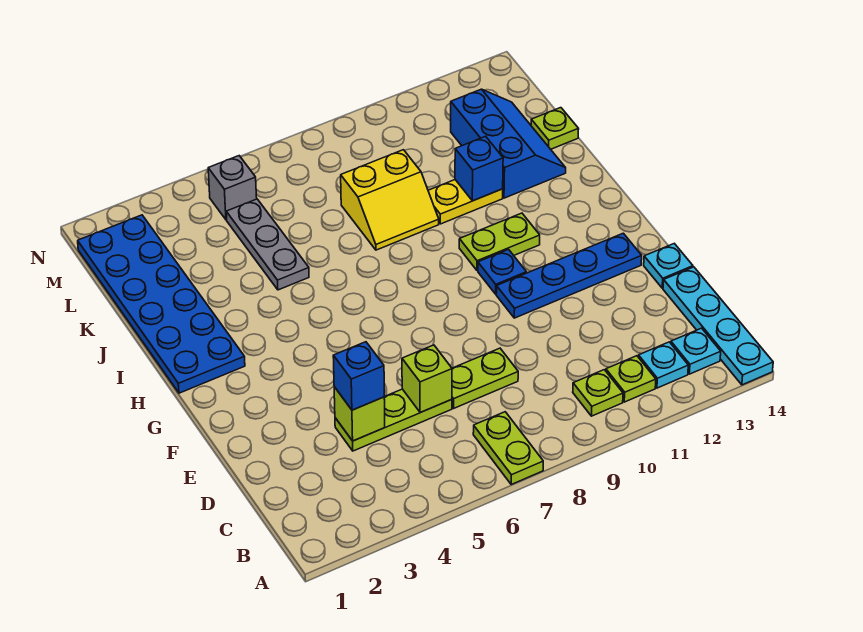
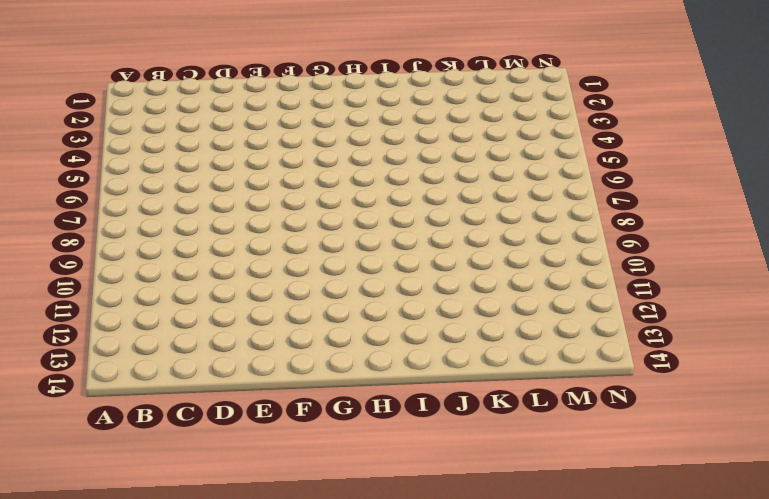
none -> lime plate A7:B7 level 1
none -> cyan plate A14:D14 level 1
none -> lime plate B10 level 1

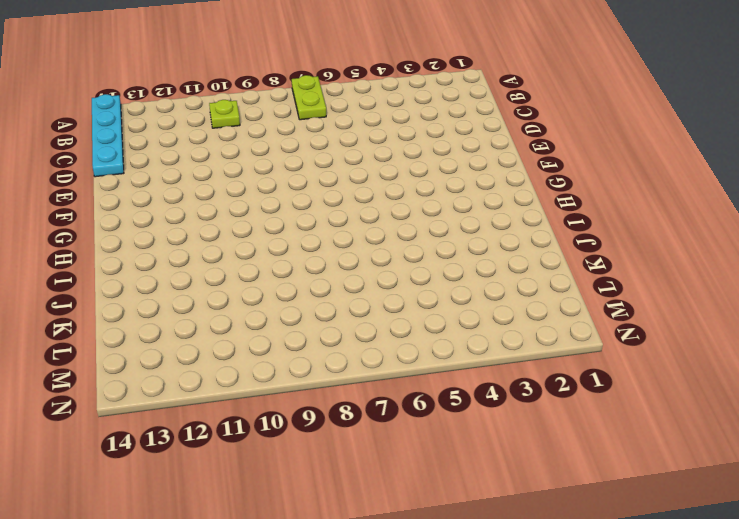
none -> lime plate B11 level 1
none -> cyan plate B12 level 1
none -> cyan plate B13 level 1

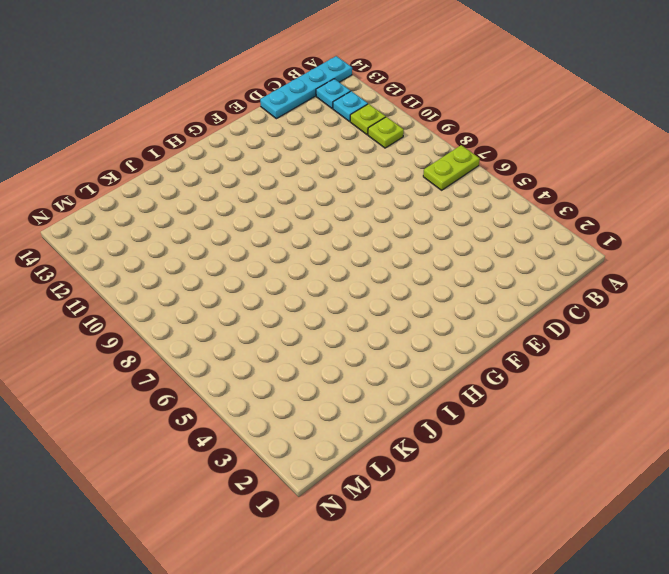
none -> lime plate D4:D6 level 1
none -> lime plate D7:D8 level 1
none -> cyan plate E14 level 1

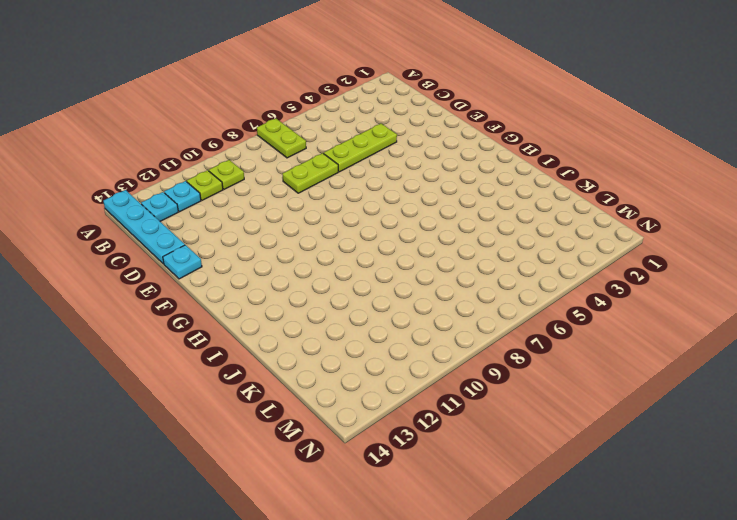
none -> blue plate F10:F13 level 1
none -> blue plate G10 level 1
none -> blue plate H1:M2 level 1

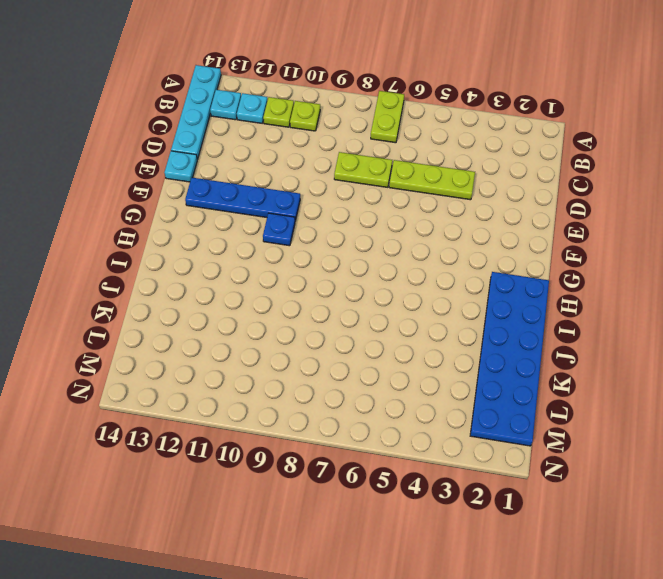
none -> lime plate H10:H11 level 1
none -> grey plate J5:L5 level 1
none -> yellow slope J8:K9 level 1 top K

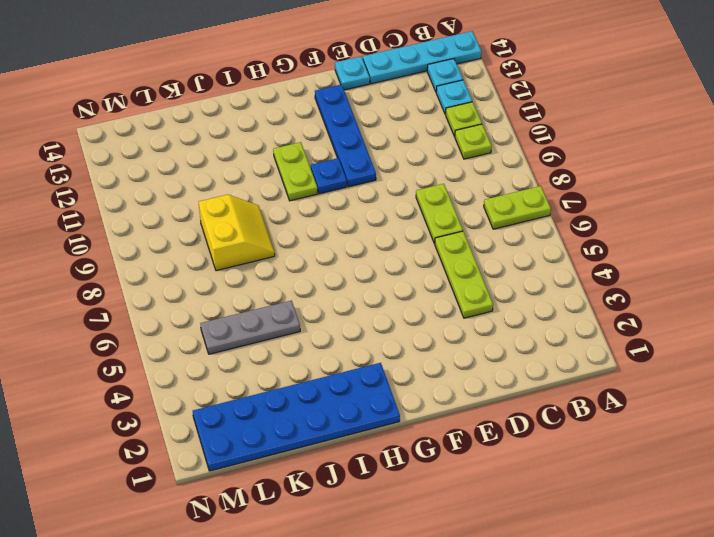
none -> yellow plate J10:J11 level 1
none -> blue slope J12:L13 level 1 top 12
none -> lime plate K14 level 1

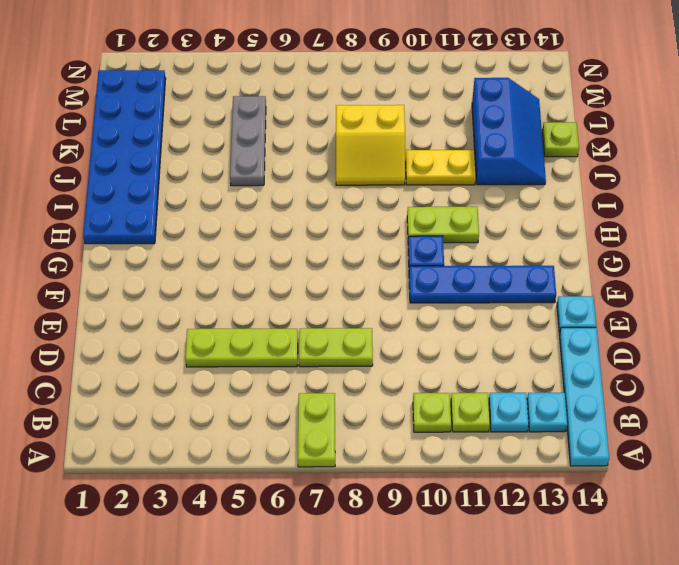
none -> grey brick M5 level 1
none -> lime brick D4 level 2
none -> lime brick D6 level 2

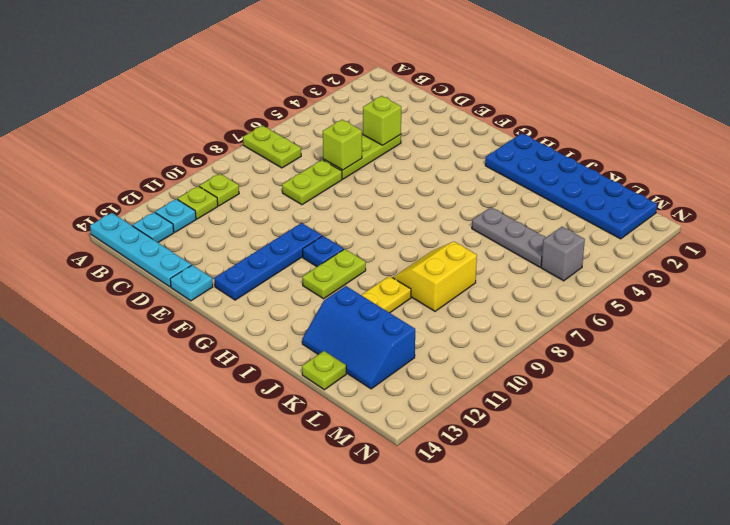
none -> blue brick J11 level 2
none -> blue brick D4 level 3

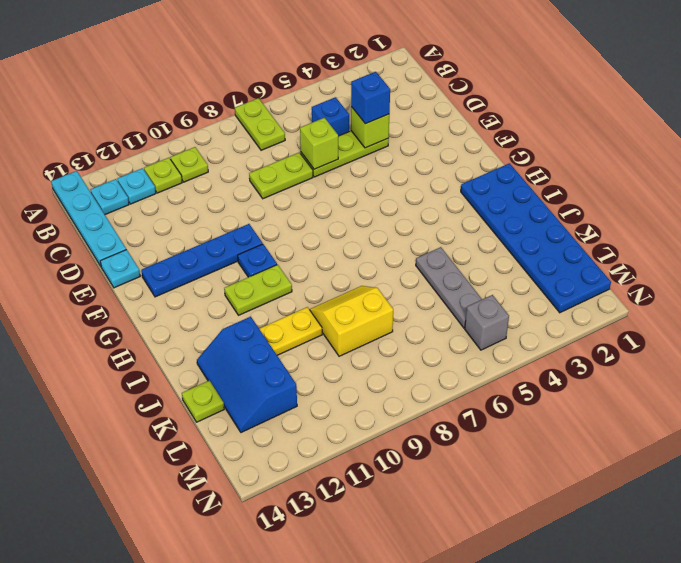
blue brick C5 level 1 -> blue brick J11 level 2

